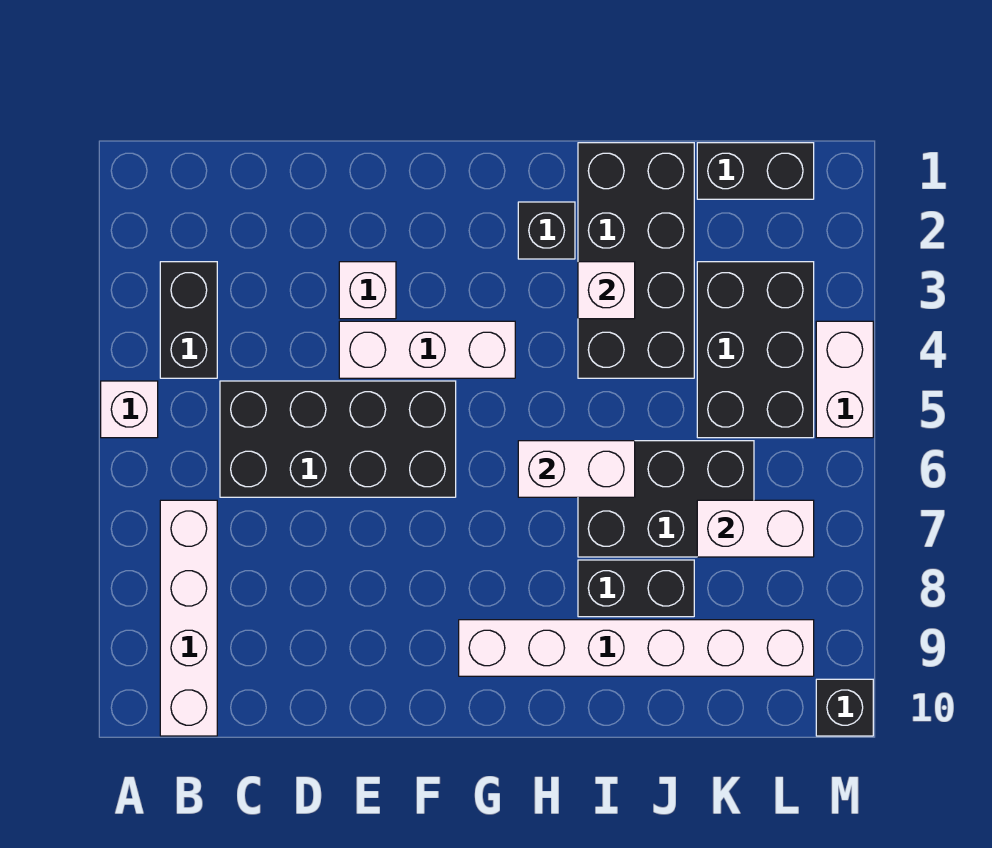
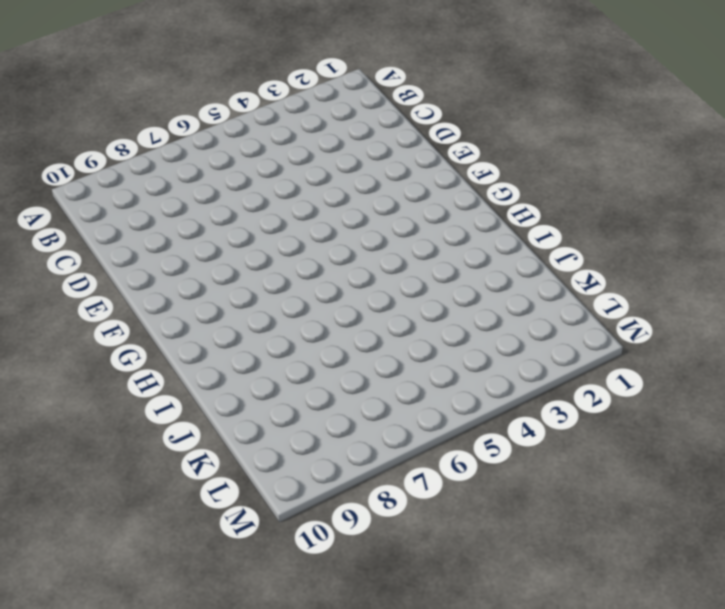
none -> white brick A5 level 1
none -> black brick B3:B4 level 1
none -> white brick B7:B10 level 1

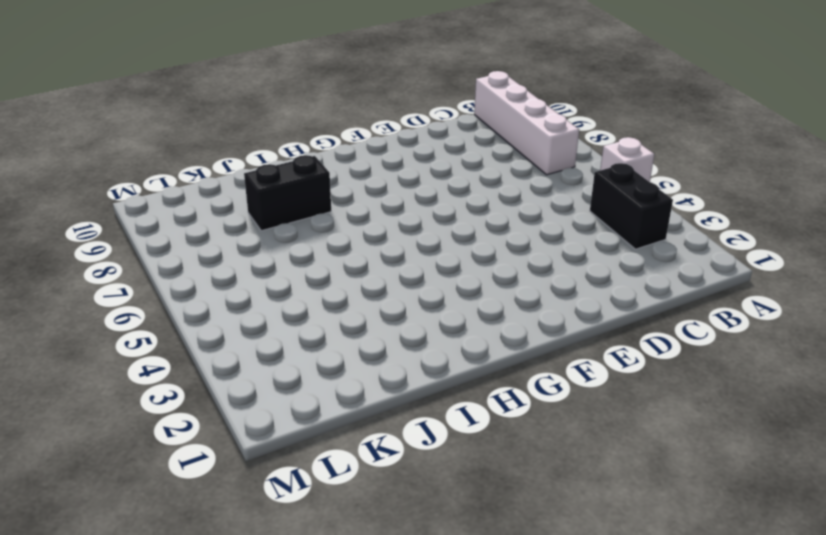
none -> black brick C5:F6 level 1
none -> white brick E3 level 1
none -> white brick E4:G4 level 1

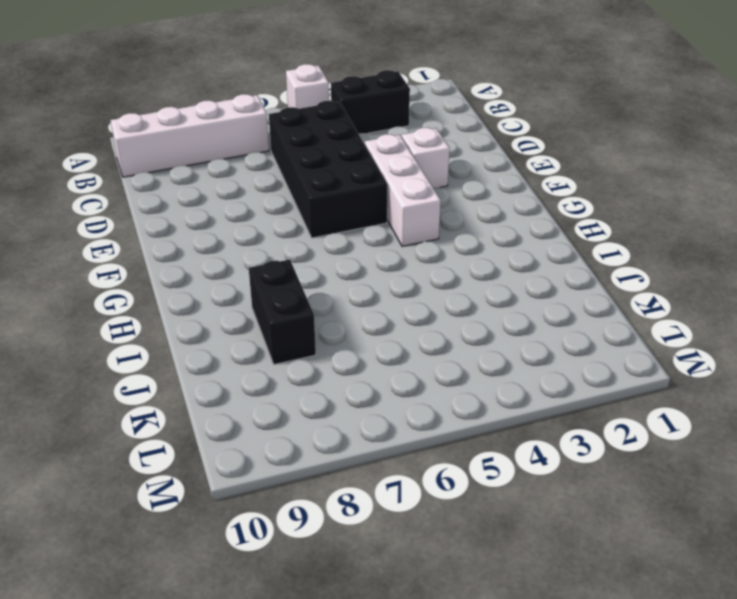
none -> white brick G9:L9 level 1
none -> black brick H2 level 1
none -> black brick I1:J4 level 1

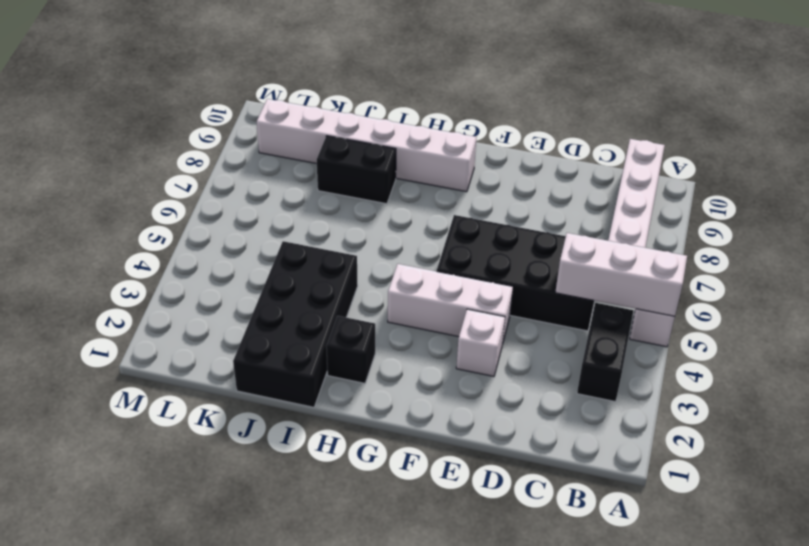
white brick A5:C5 level 2 -> none
none -> black brick I6:K7 level 1
none -> black brick K1:L1 level 1
none -> black brick K3:L5 level 1

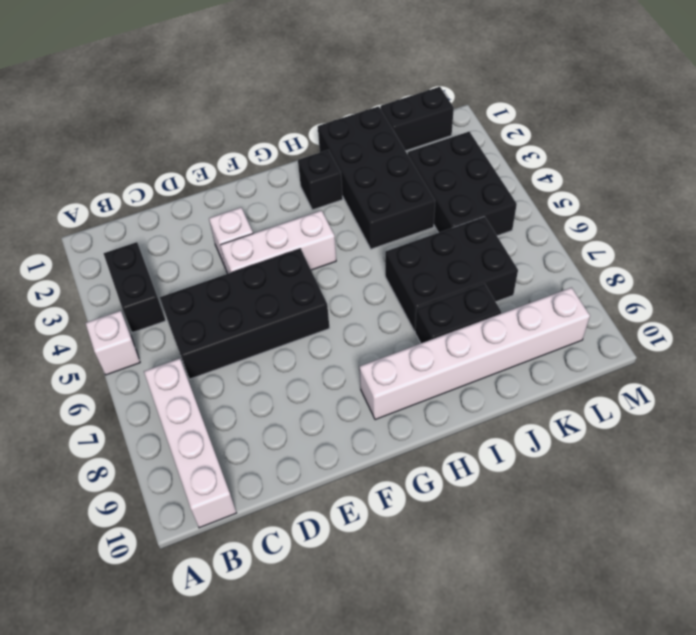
none -> white brick M4:M5 level 1
none -> black brick M10 level 1
none -> white brick H6:I6 level 2

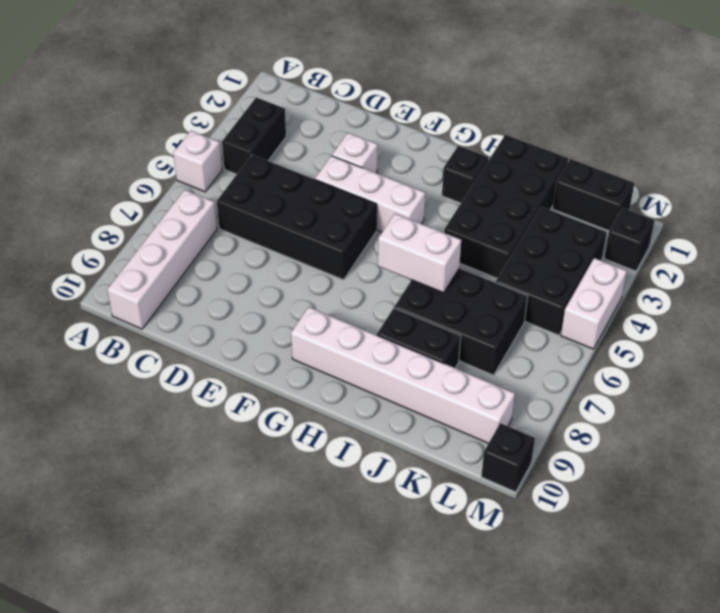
black brick M2 level 1 -> none
none -> white brick I3 level 2
none -> white brick K7:L7 level 2

